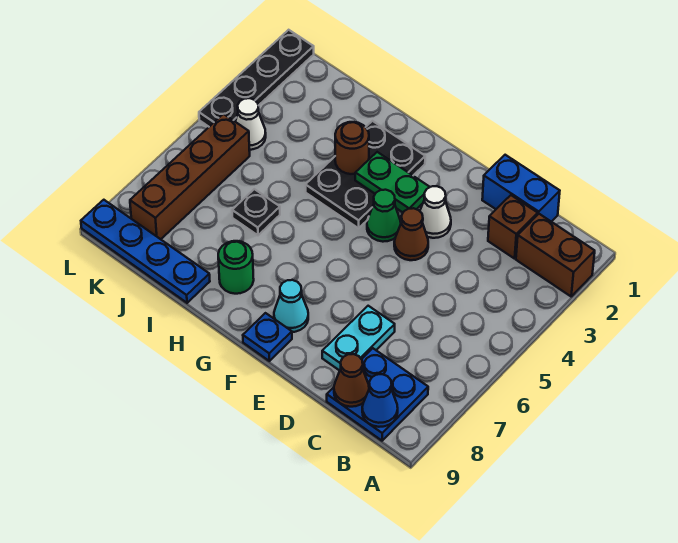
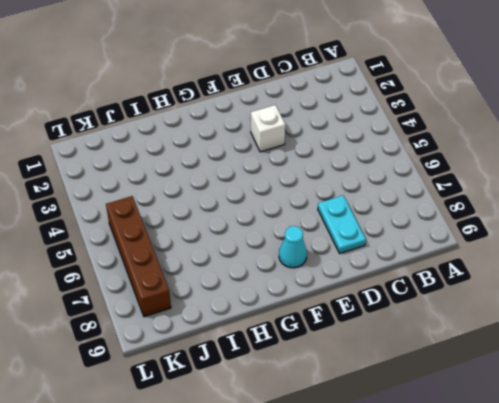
white brick E3 level 1 -> white cone E3 level 1
none -> brown brick A2:B2 level 1
none -> blue plate B8:C9 level 1
none -> blue brick C1:D1 level 1

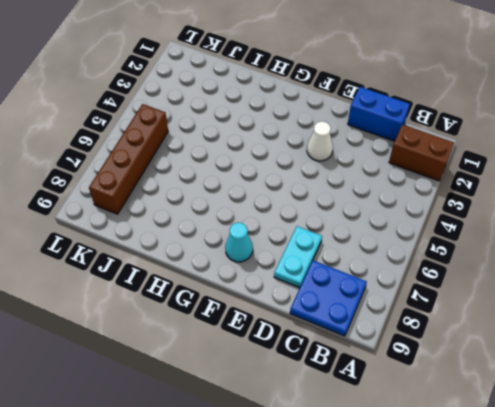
none -> brown brick C2 level 1
none -> brown cone E4 level 1
none -> green cone F4 level 1

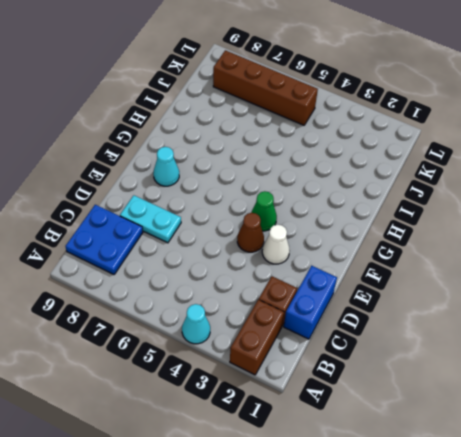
cyan cone A4 level 1 -> none
none -> blue plate F9 level 1
none -> black plate G2:H4 level 1
none -> green round brick H8 level 1

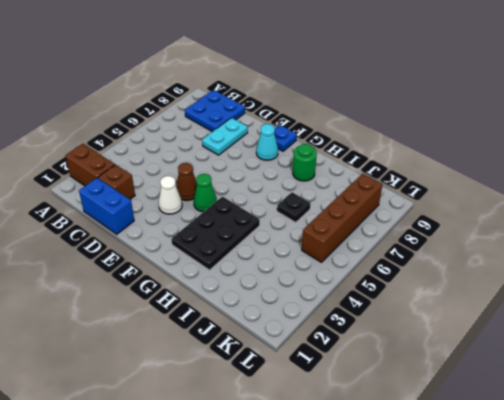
none -> blue plate I9:L9 level 1
none -> white cone K4 level 1
none -> black plate L1:L4 level 1

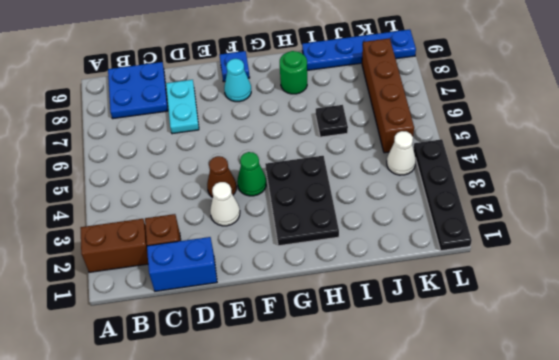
none -> blue cone B9 level 2
none -> brown cone C9 level 2
none -> green plate F3:G3 level 2

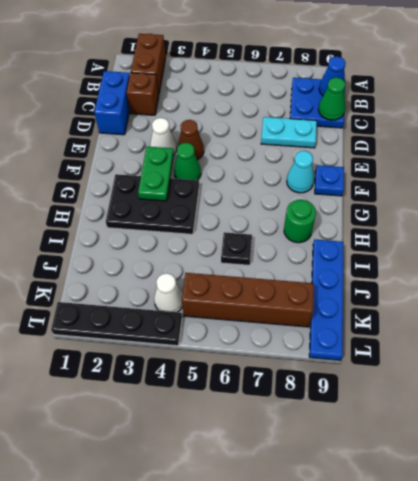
green cone C9 level 2 -> brown cone C9 level 2
none -> brown round brick H3 level 2

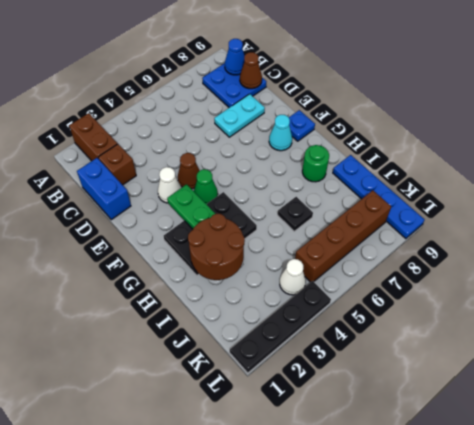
brown round brick H2:I3 level 2 -> brown round brick H3 level 2

